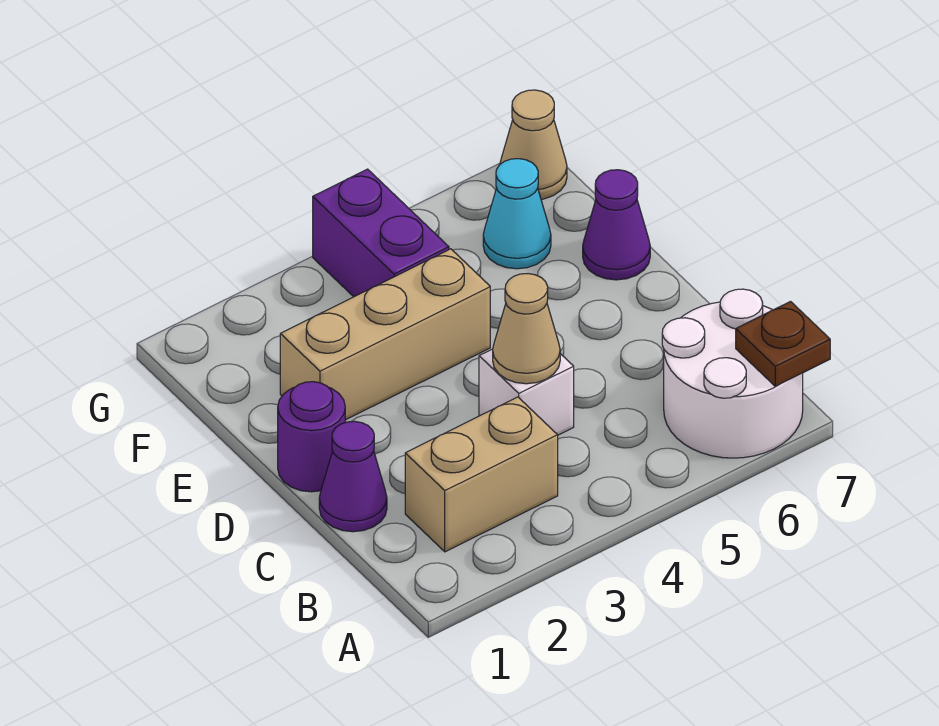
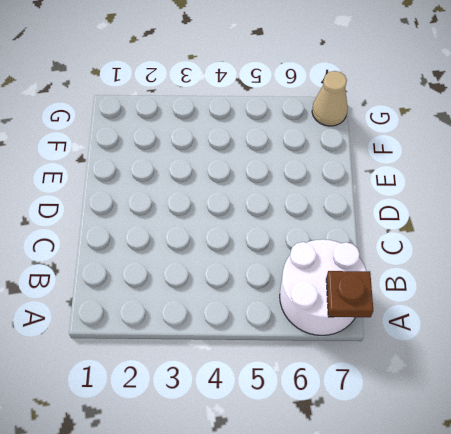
none -> tan brick B2:B3 level 1
none -> purple cone C1 level 1
none -> white brick C4 level 1

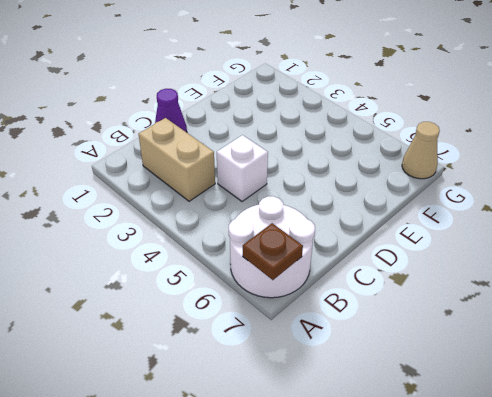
none -> purple round brick D1 level 1
none -> tan brick E2:E4 level 1
none -> purple cone E7 level 1

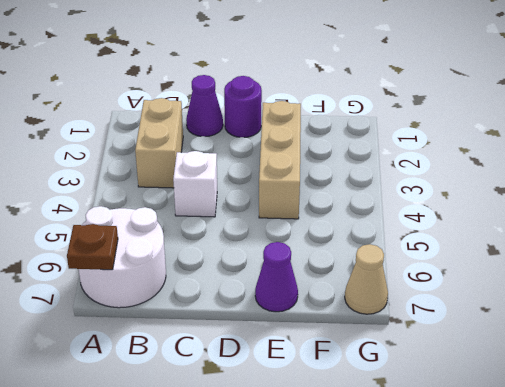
none -> purple brick F4:G4 level 1
none -> cyan cone F6 level 1
none -> tan cone C4 level 2

